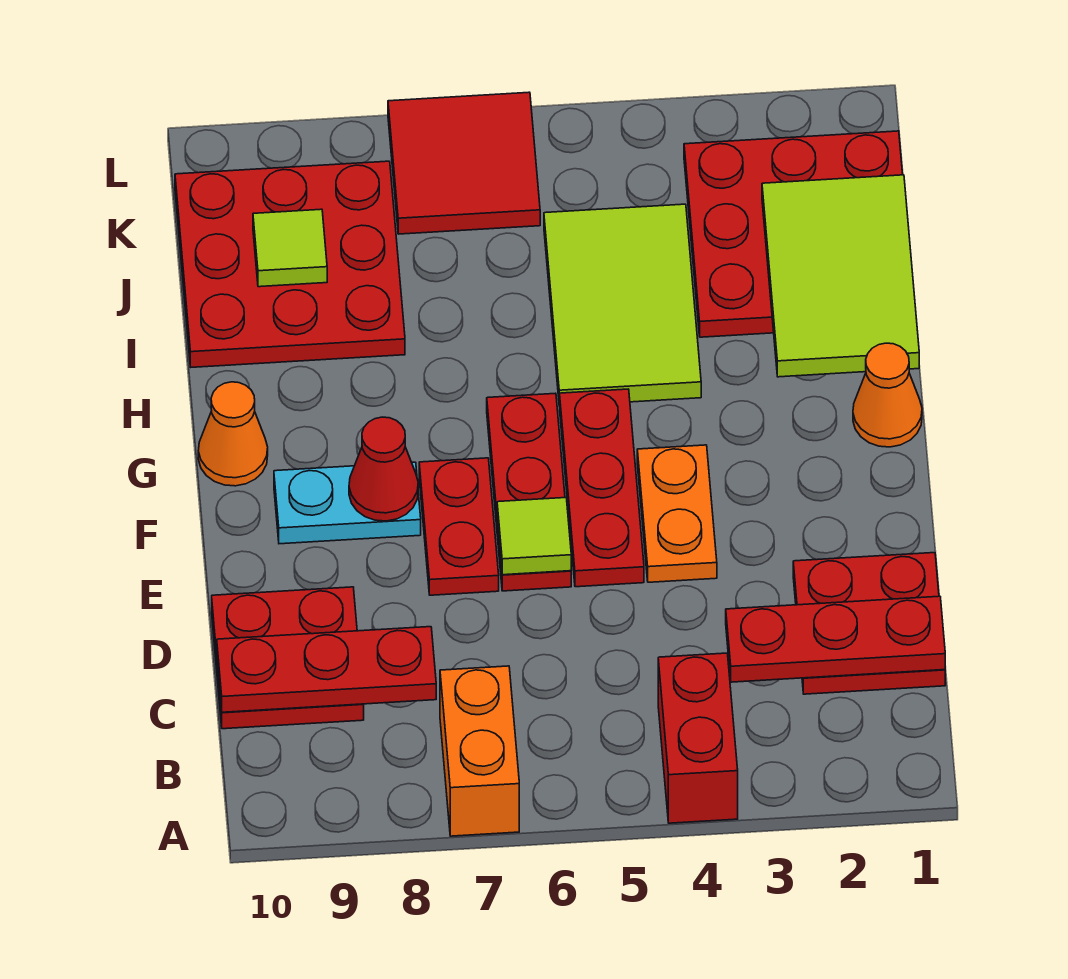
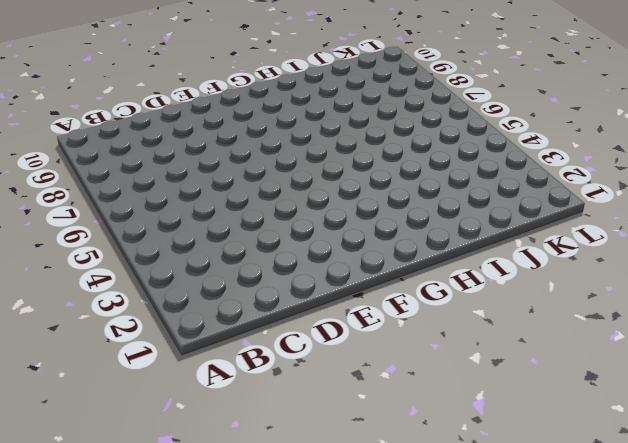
none -> red brick A4:B4 level 1
none -> orange brick A7:B7 level 1
none -> red plate C1:D2 level 1

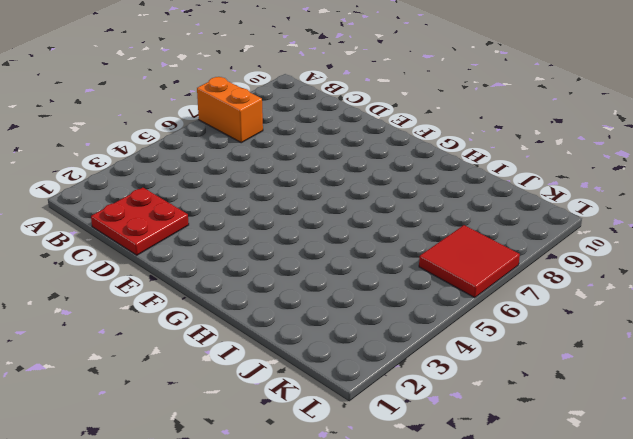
none -> red brick A4:B4 level 1
none -> red plate C9:D10 level 1
none -> orange plate E4:F4 level 1

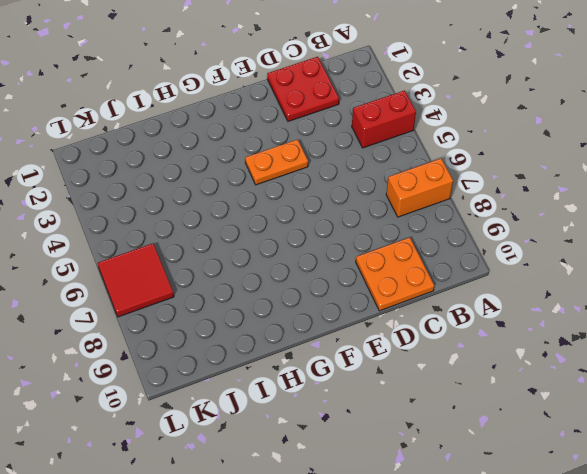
orange plate C9:D10 level 1 -> red plate C9:D10 level 1
none -> red plate E5:G5 level 1
none -> red plate E6:G6 level 1
none -> red plate E7:F7 level 1

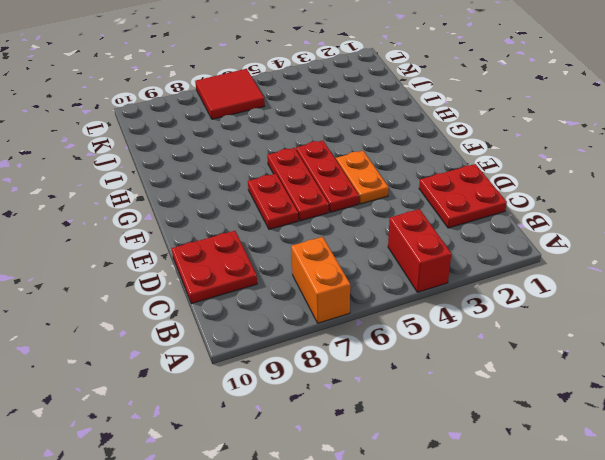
none -> cyan plate F8:F9 level 1
none -> orange cone G1 level 1
none -> orange cone G10 level 1

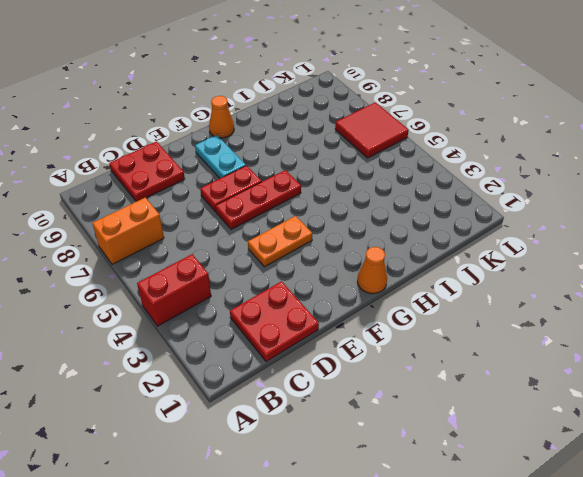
none -> red plate E5:G5 level 1
none -> lime tile H4:J5 level 1
none -> red plate I1:K3 level 1

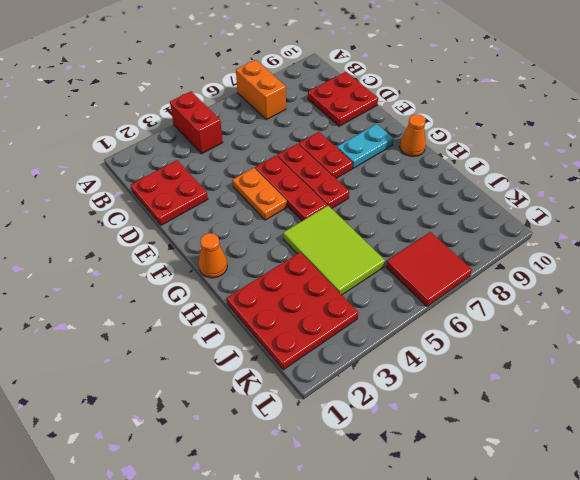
none -> red plate I8:K10 level 1
none -> red plate C1:C3 level 2
none -> red plate C8:C10 level 2

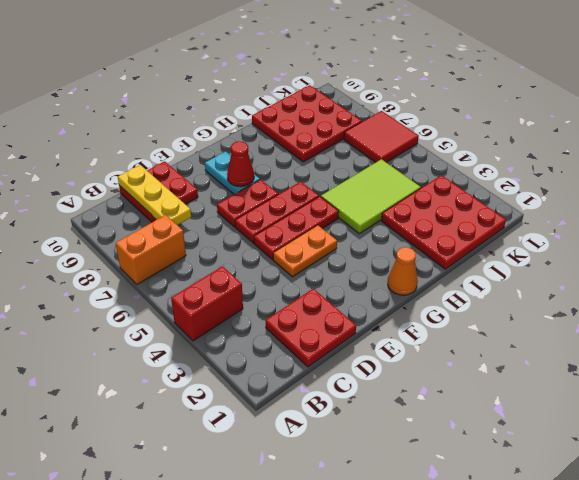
yellow plate C8:C10 level 2 -> red plate C8:C10 level 2
none -> orange cone G10 level 1
none -> red plate C1:C3 level 2
none -> lime tile E6 level 2

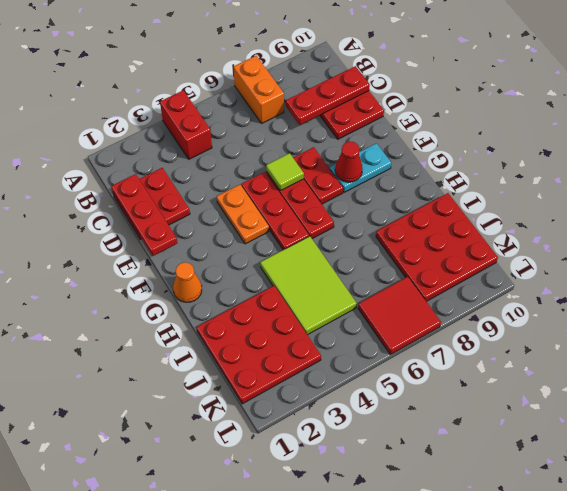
red plate C1:E1 level 2 -> red plate C1:C3 level 2
none -> orange cone G10 level 1
none -> lime tile H1:J2 level 2
none -> lime tile J9 level 2

